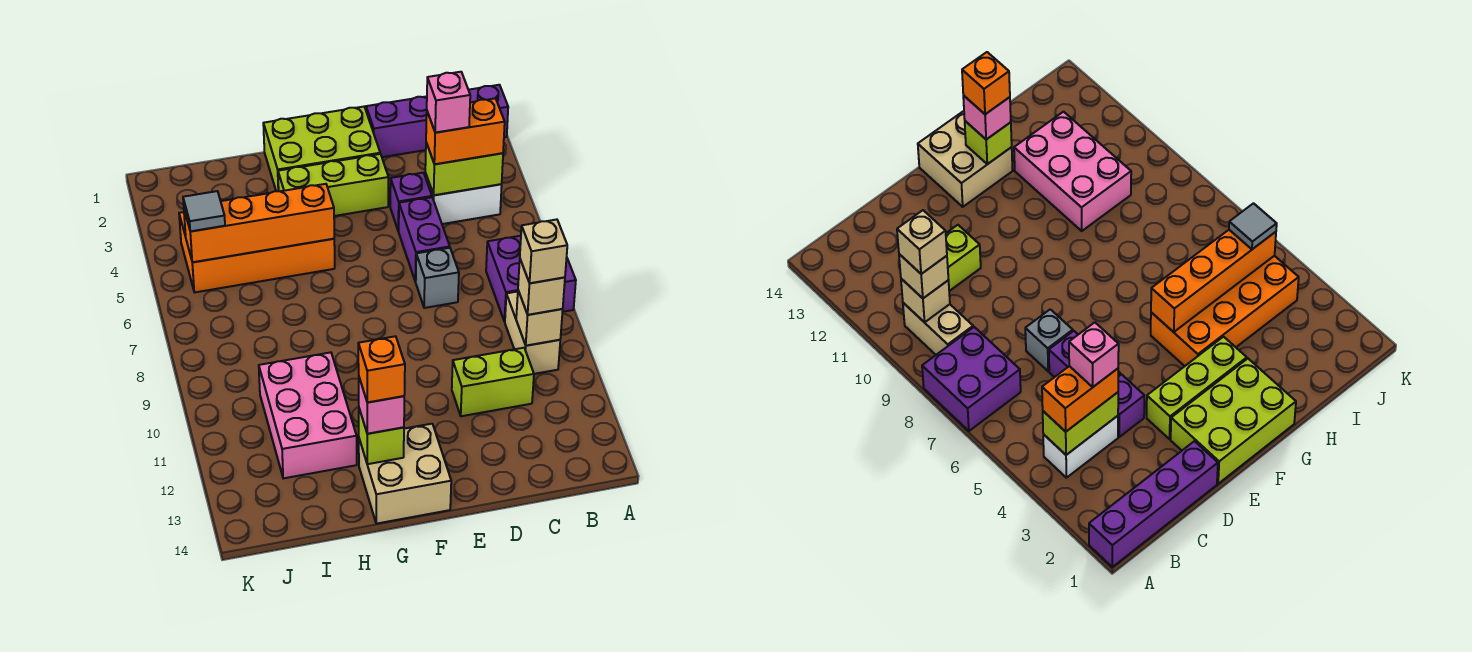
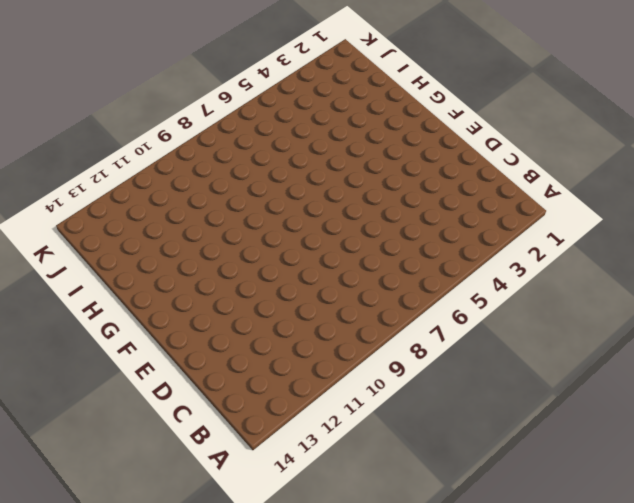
none -> purple brick A1:D1 level 1
none -> purple brick A7:B8 level 1
none -> white brick B4:C4 level 1

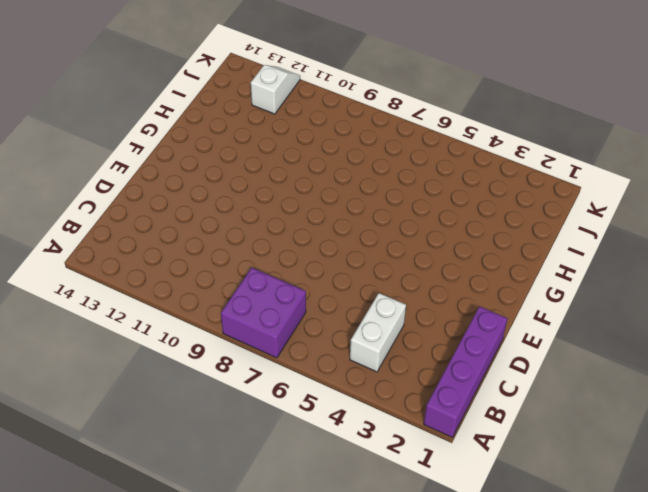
white slope J12:K12 level 1 top J -> none
none -> tan brick B9:B10 level 1
none -> lime brick C11:D11 level 1
none -> purple brick D4 level 1

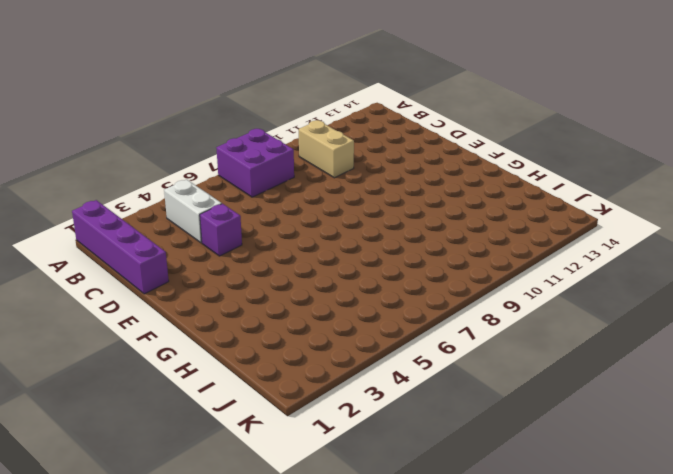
tan brick B10:C10 level 1 -> tan brick B9:B10 level 1
none -> lime brick C11:D11 level 1
none -> purple brick D5:D6 level 1
none -> grey brick D7 level 1

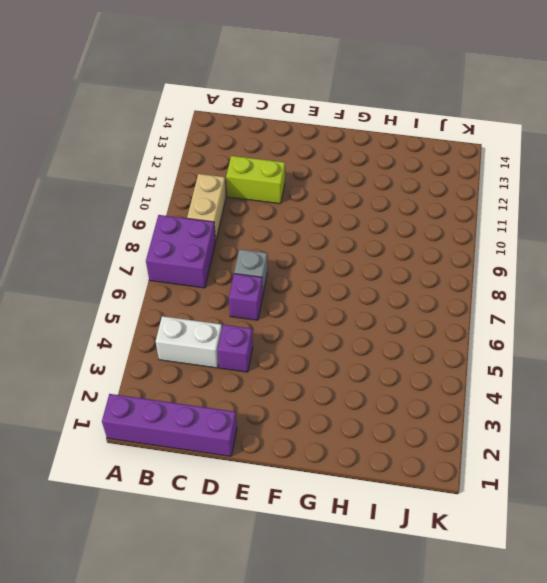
purple brick D6 level 1 -> purple brick D5:D6 level 1
none -> lime brick E1:G2 level 1
none -> lime brick E3:G3 level 1
none -> tan brick F13:G14 level 1

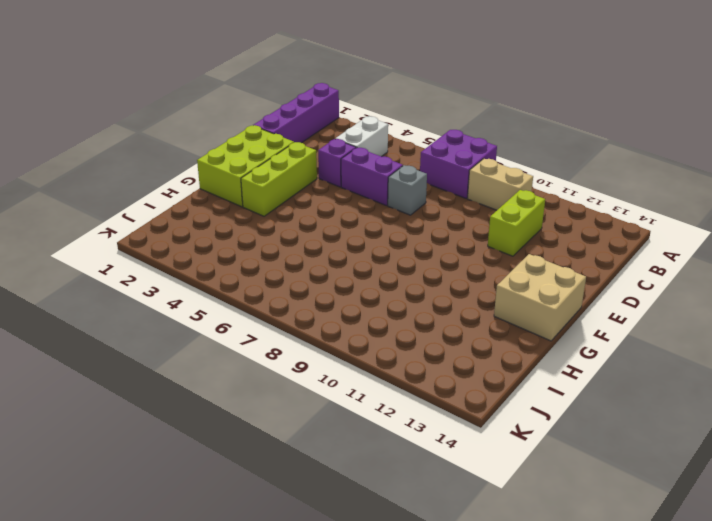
none -> orange brick G4:J5 level 1
none -> pink brick H10:I12 level 1
none -> lime brick B4:C4 level 2

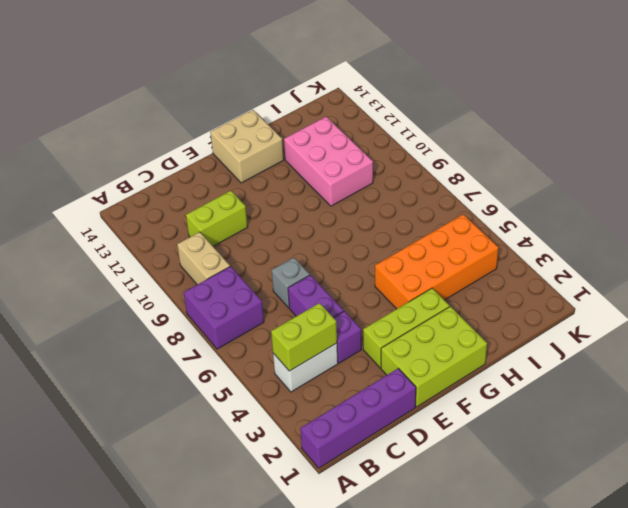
none -> tan brick B10 level 2
none -> orange brick G5:J5 level 2
none -> lime brick G13 level 2

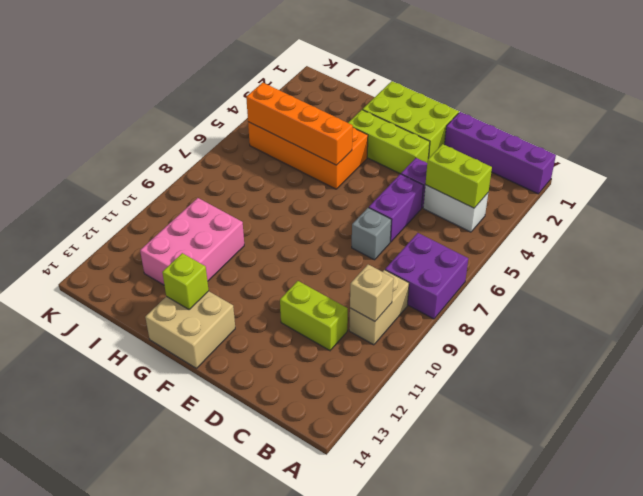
none -> orange brick B4:C4 level 3
none -> tan brick B10 level 3
none -> pink brick G13 level 3

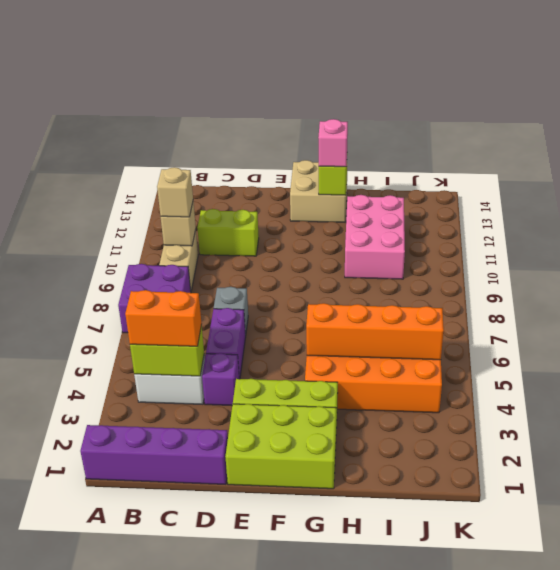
none -> grey tile J5 level 3
none -> tan brick B10 level 4
none -> pink brick C4 level 4

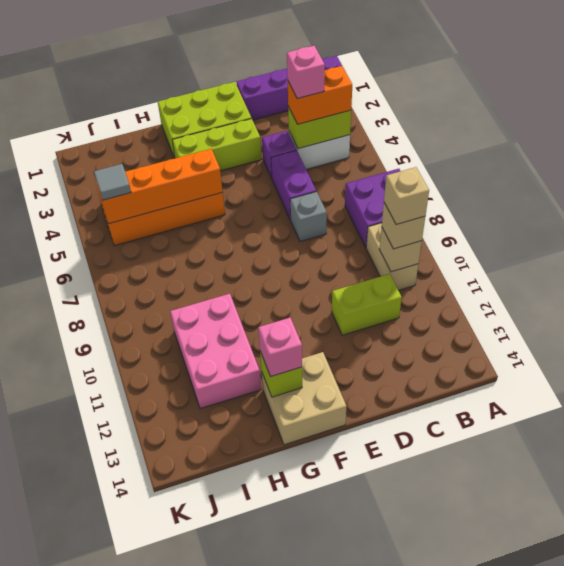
none -> orange brick G13 level 4

